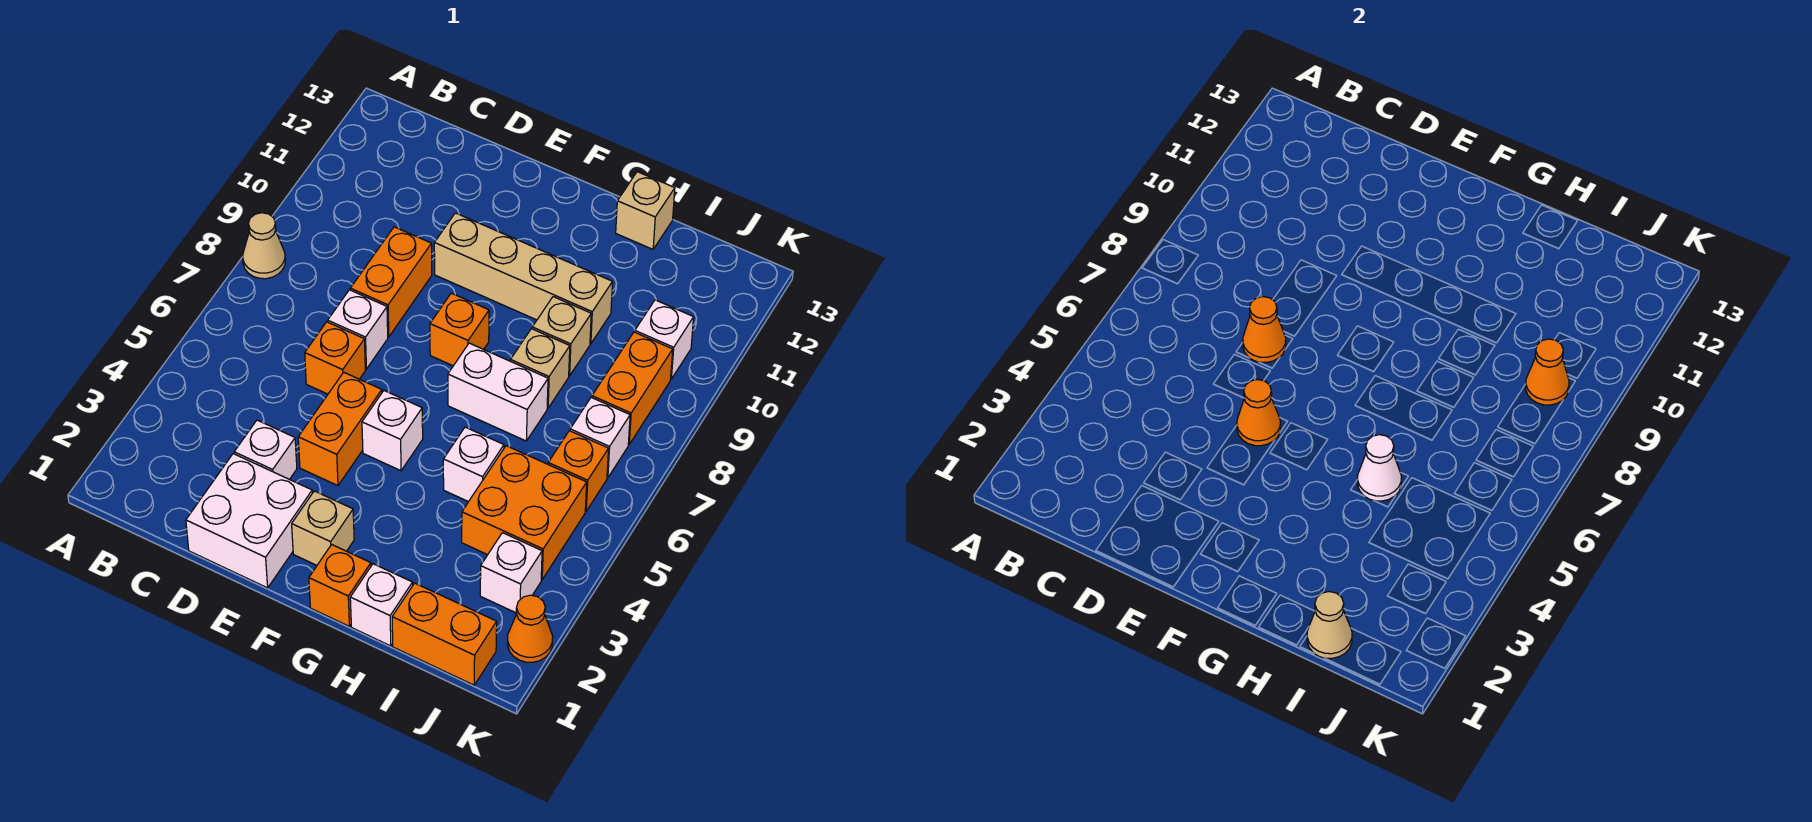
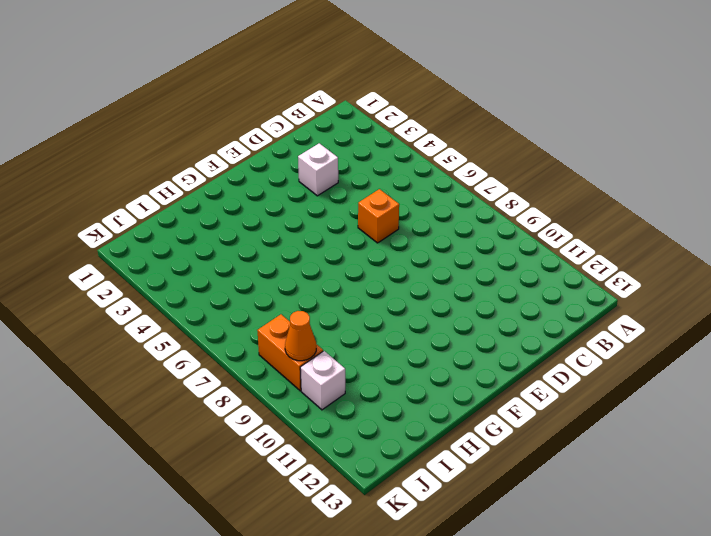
none -> tan cone A8 level 1
none -> white brick D1:E2 level 1
none -> white brick D7 level 1
none -> orange brick D8:D9 level 1

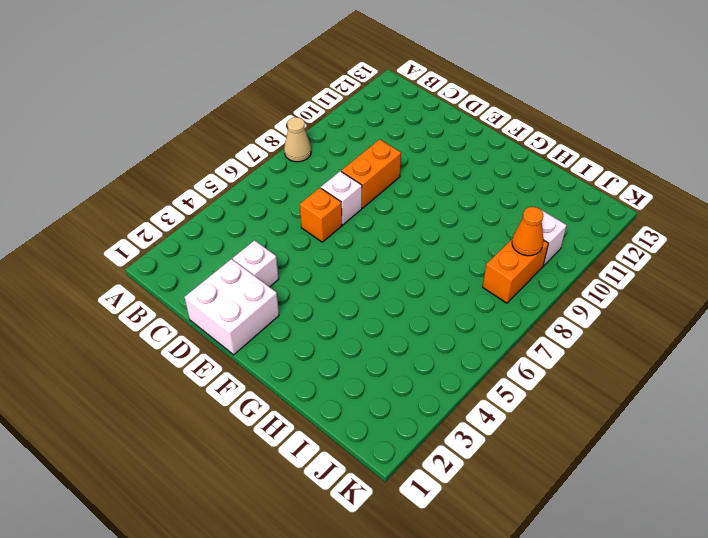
none -> orange brick E4:E5 level 1
none -> tan brick E10:H10 level 1
none -> tan brick F2 level 1
none -> white brick F5 level 1

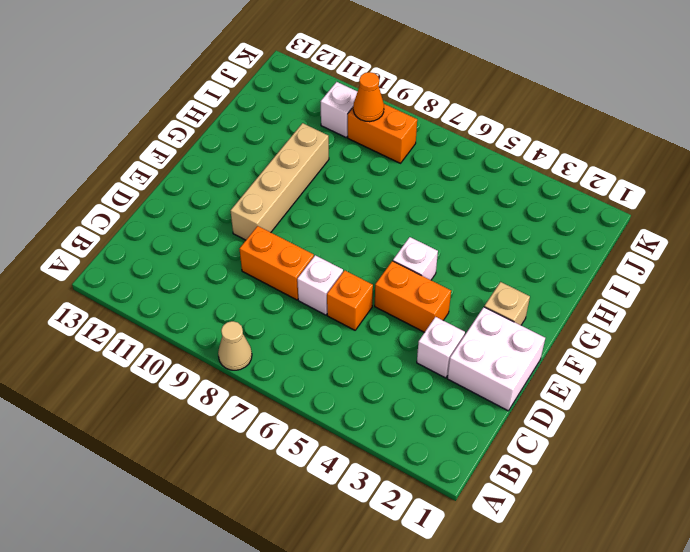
none -> orange brick F8 level 1
none -> orange brick G1 level 1
none -> white brick G7:H7 level 1
none -> white brick H1 level 1

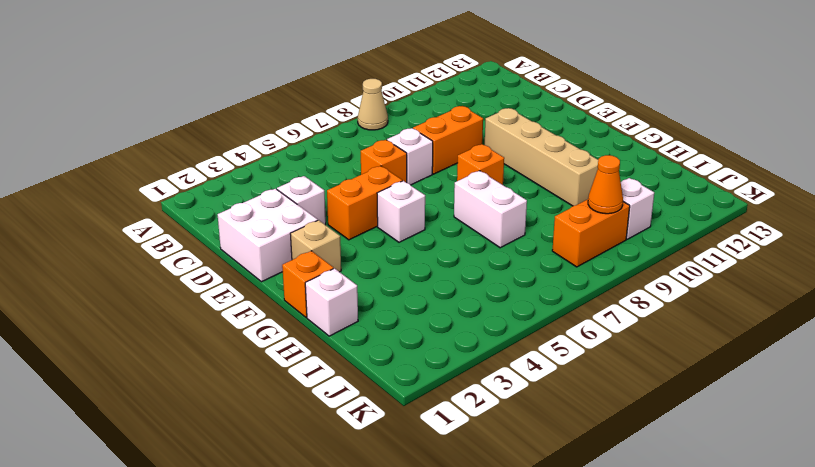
none -> white brick H5 level 1
none -> tan brick H8 level 1
none -> tan brick H9 level 1
none -> tan brick H13 level 1

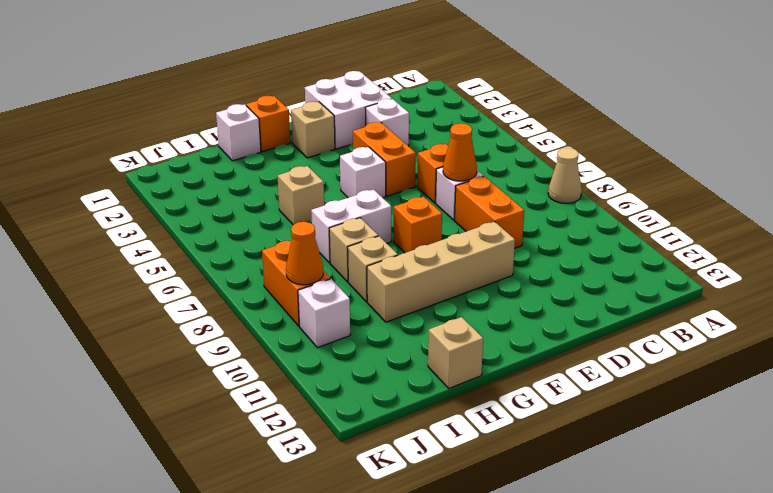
tan brick H5 level 1 -> white brick H5 level 1
none -> orange brick I1:J1 level 1
none -> orange brick I4:J5 level 1
none -> white brick J3 level 1
none -> orange brick J6 level 1

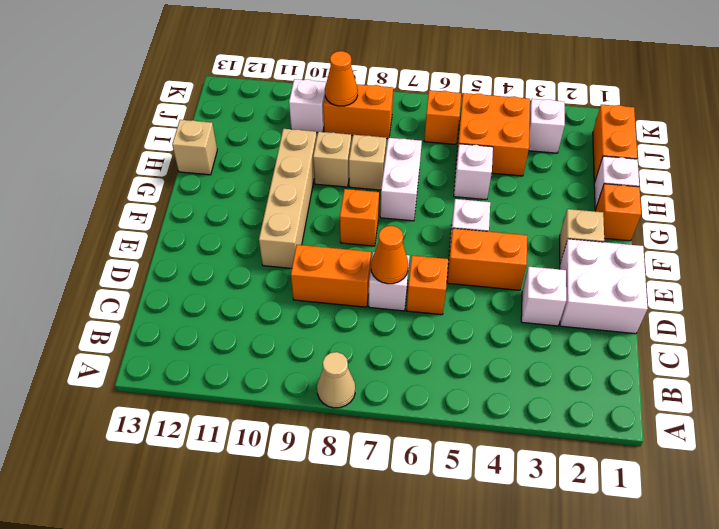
none -> white brick J7 level 1
none -> orange cone K2 level 1
none -> orange cone E5 level 2
none -> white cone H5 level 2

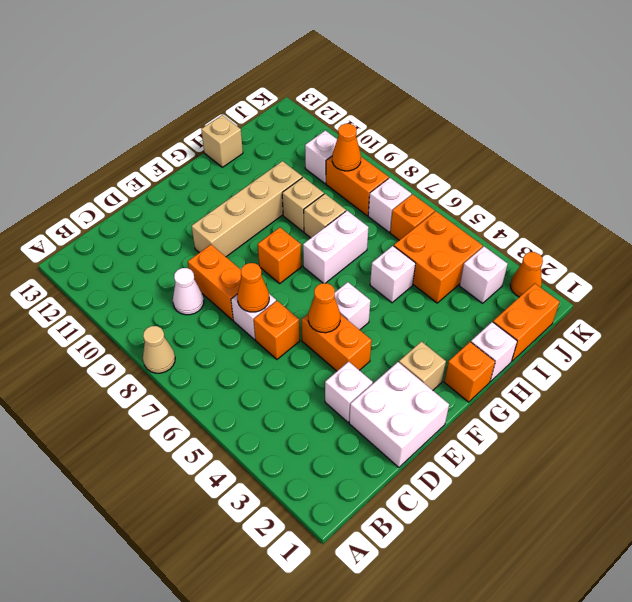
white cone C9 level 1 -> white cone H5 level 2
none -> tan cone I1 level 2

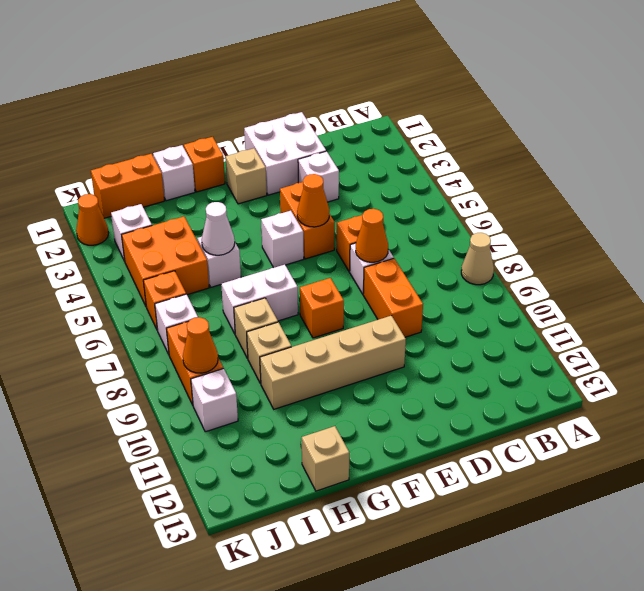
none -> tan cone I1 level 2

